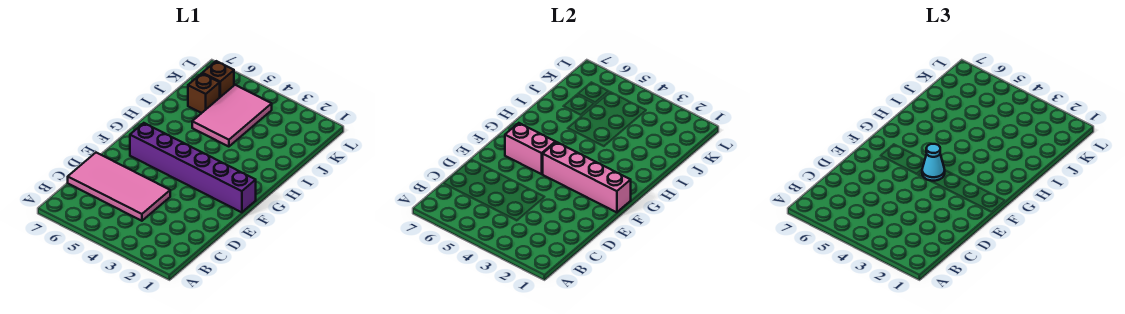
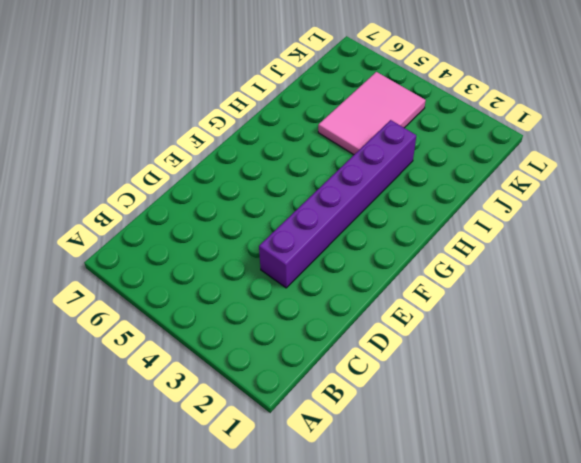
purple brick D3:I3 level 1 -> purple brick F1:F6 level 1
none -> pink tile C4:D7 level 1
none -> brown brick J6 level 1

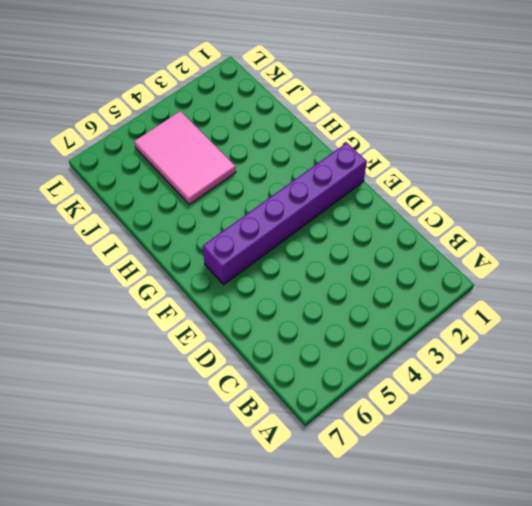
none -> pink tile C4:D7 level 1
none -> brown brick J6 level 1

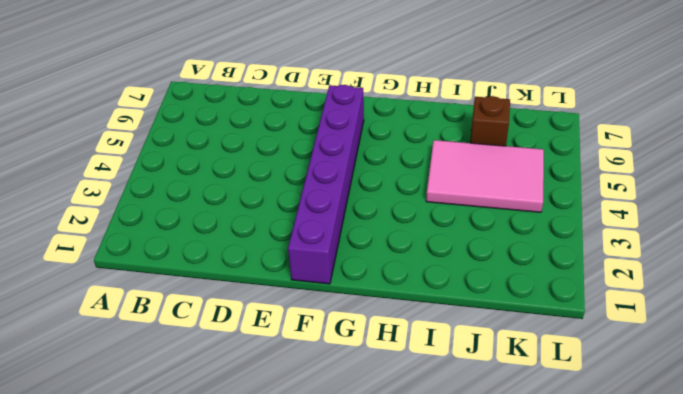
none -> pink tile C4:D7 level 1
none -> brown brick K6 level 1

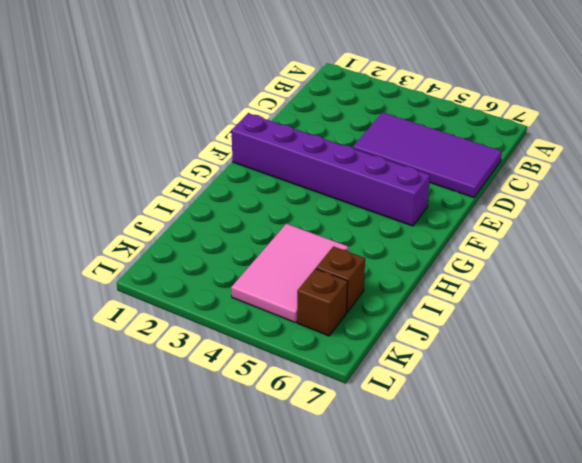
purple tile C4:D7 level 1 -> pink tile C4:D7 level 1
none -> pink brick F1:F4 level 2
none -> pink brick F5:F6 level 2

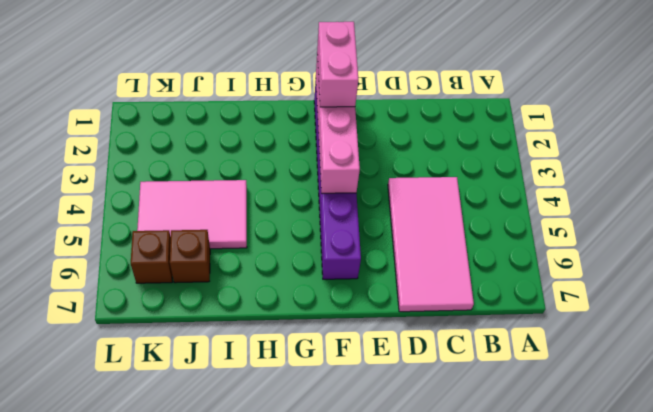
pink brick F1:F2 level 3 -> pink brick F5:F6 level 2
none -> cyan cone F4 level 3

